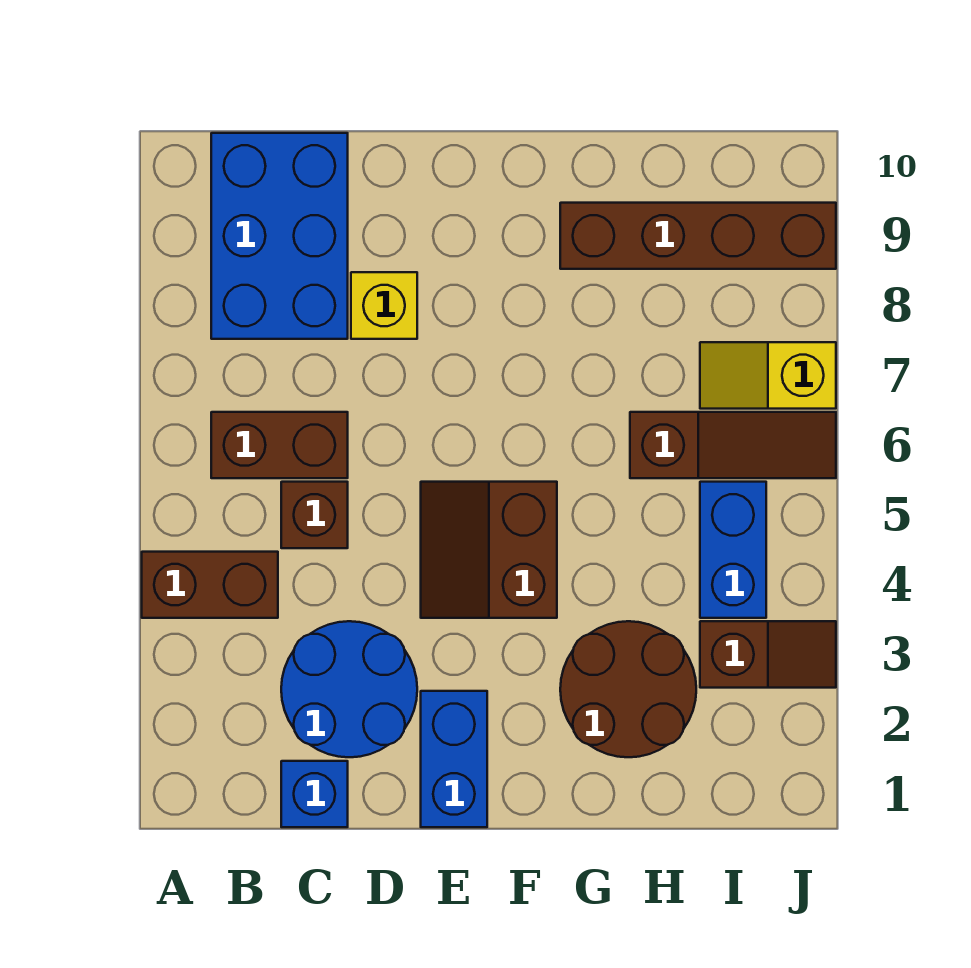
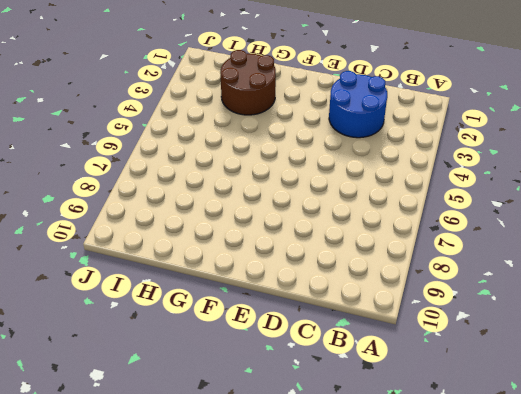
none -> brown brick A4:B4 level 1
none -> brown brick B6:C6 level 1
none -> blue brick B8:C10 level 1

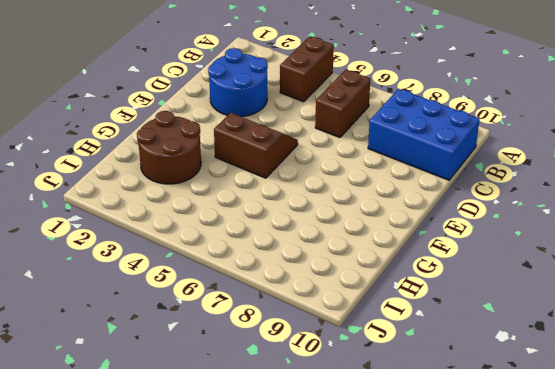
none -> blue brick C1 level 1
none -> brown brick C5 level 1
none -> yellow brick D8 level 1

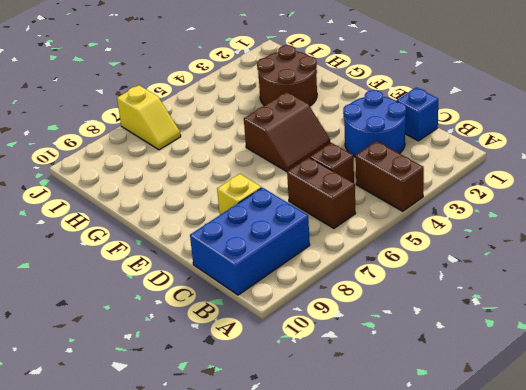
none -> blue brick E1:E2 level 1
none -> brown brick G9:J9 level 1
none -> brown slope H6:J6 level 1 top H

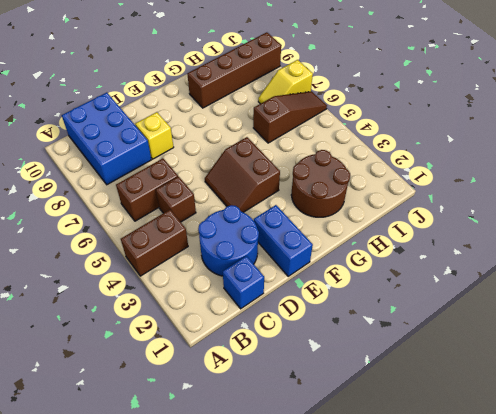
none -> brown slope I3:J3 level 1 top I
none -> blue brick I4:I5 level 1

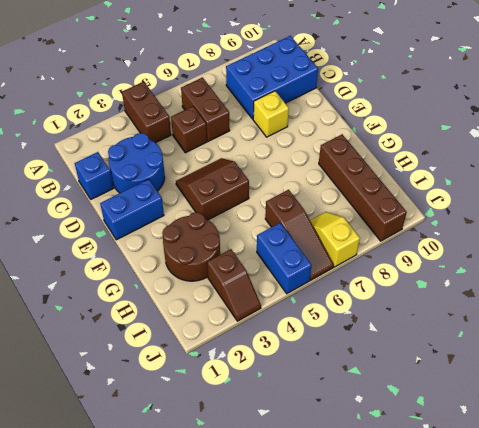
blue brick I5:J5 level 1 -> blue brick I4:I5 level 1

